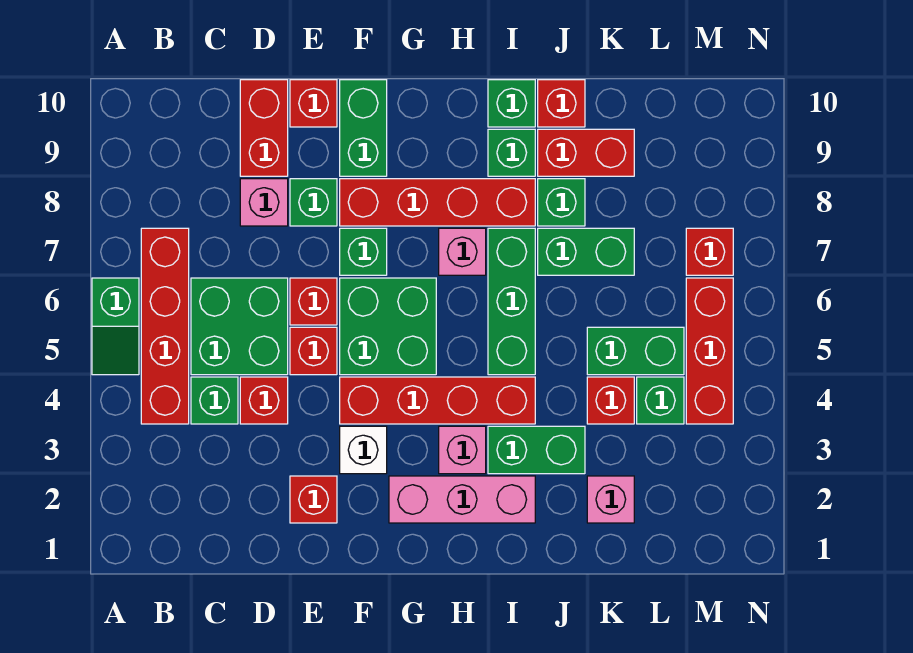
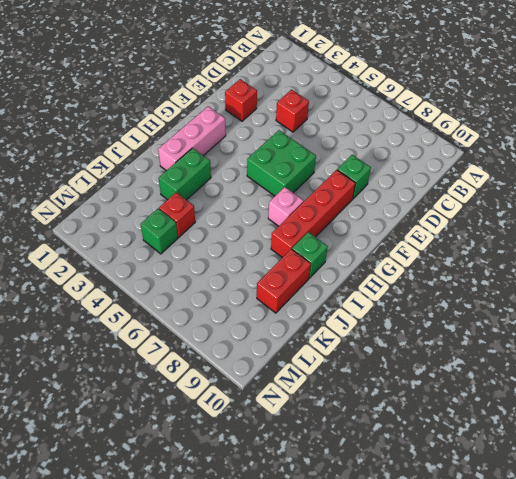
none -> green slope A5:A6 level 1 top 6
none -> red brick B4:B7 level 1
none -> green brick C4 level 1
none -> green brick C5:D6 level 1

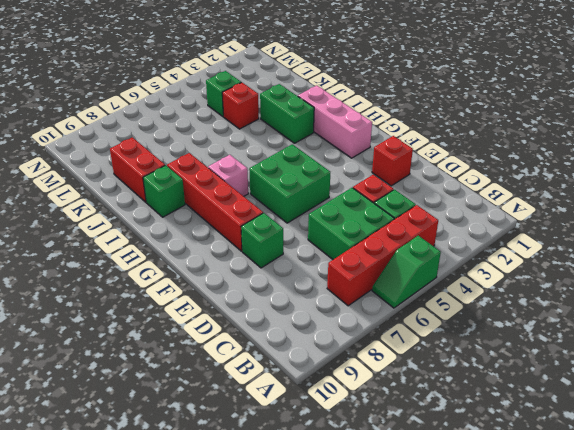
green slope A5:A6 level 1 top 5 -> green slope A5:A6 level 1 top 6
none -> pink brick D8 level 1
none -> red brick D9:D10 level 1
none -> red brick E5 level 1
none -> red brick E6 level 1

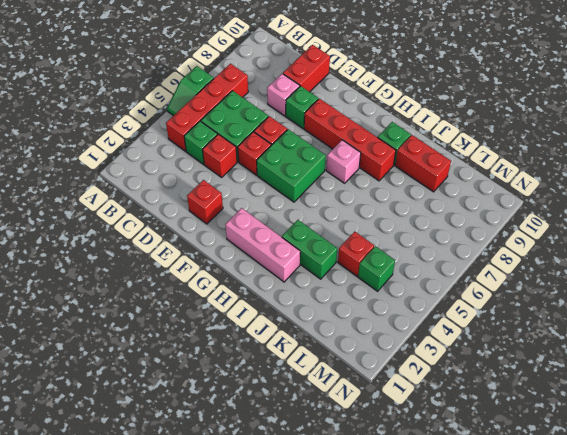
none -> red brick E10 level 1
none -> white brick F3 level 1
none -> red brick F4:I4 level 1
none -> green brick F7 level 1

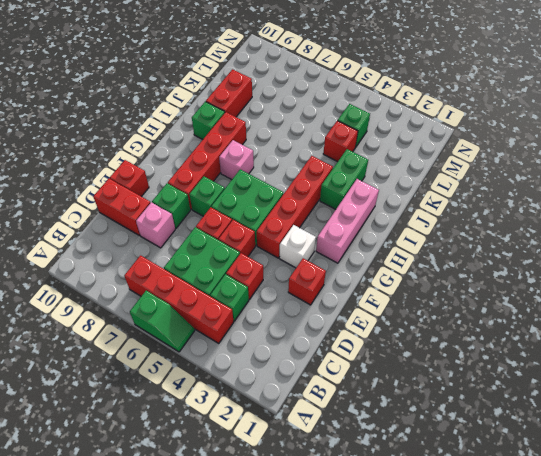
none -> green brick F9:F10 level 1
none -> pink brick H3 level 1
none -> green brick I5:I7 level 1
none -> green brick I10 level 1

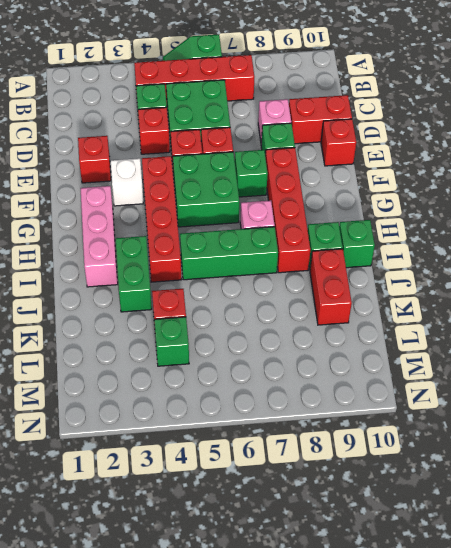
none -> green brick F9:F10 level 1
none -> pink brick H3 level 1
none -> green brick J7:K7 level 1
none -> green brick J8 level 1

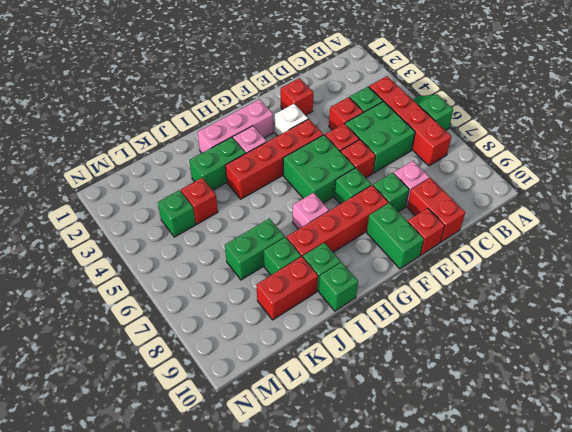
none -> green brick I5:I7 level 1
none -> red brick J10 level 1
none -> pink brick K2 level 1
none -> green brick K5:L5 level 1

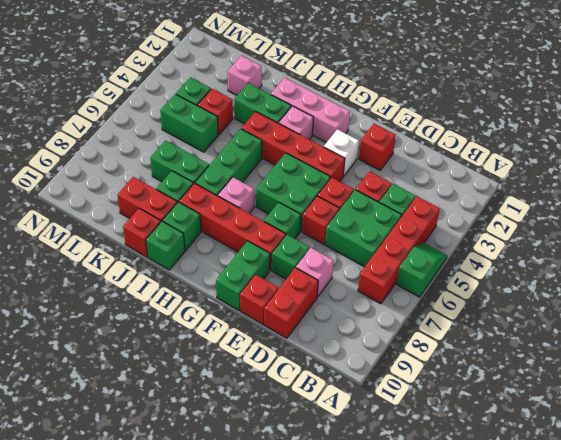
none -> red brick M4:M6 level 1
none -> red brick M7 level 1

